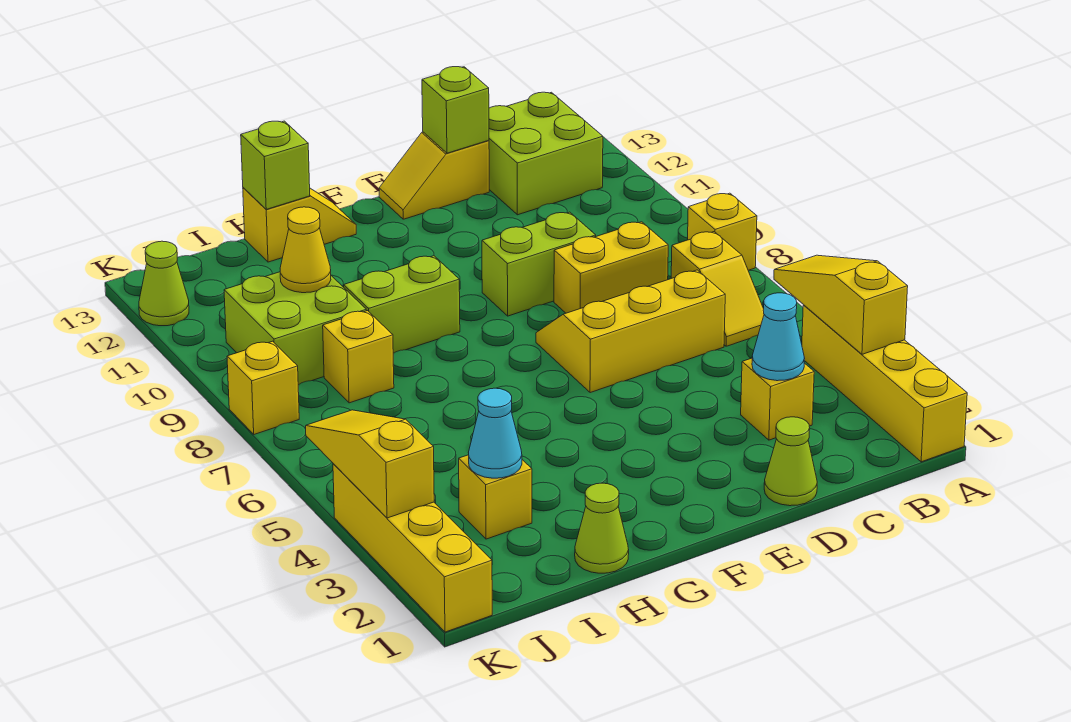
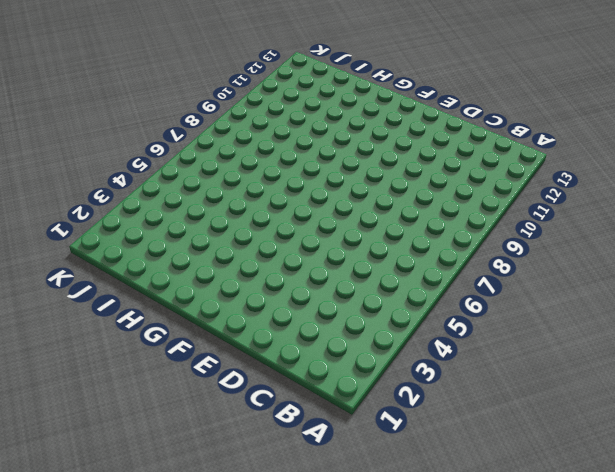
none -> yellow brick A1:A4 level 1
none -> yellow brick A8 level 1
none -> yellow slope B6:B7 level 1 top 7

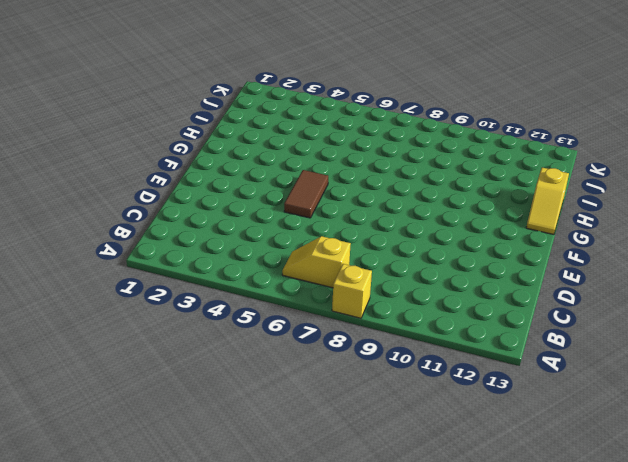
brown tile E5:F5 level 1 -> none
none -> yellow brick A1:A4 level 1
none -> lime brick B12:C13 level 1
none -> yellow brick C3 level 1

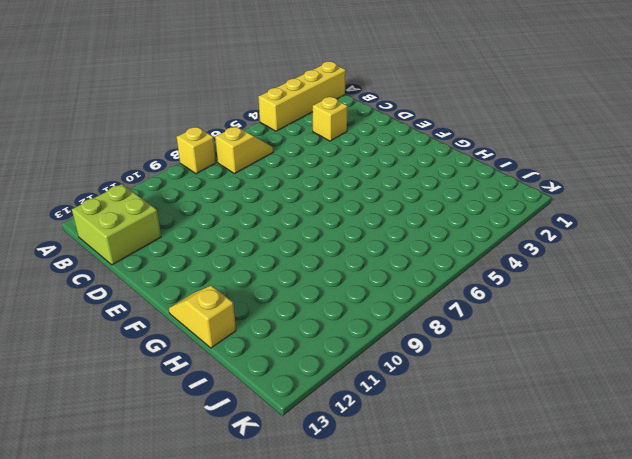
none -> yellow slope C6:E7 level 1 top 6
none -> yellow brick C8:D8 level 1
none -> lime cone D1 level 1

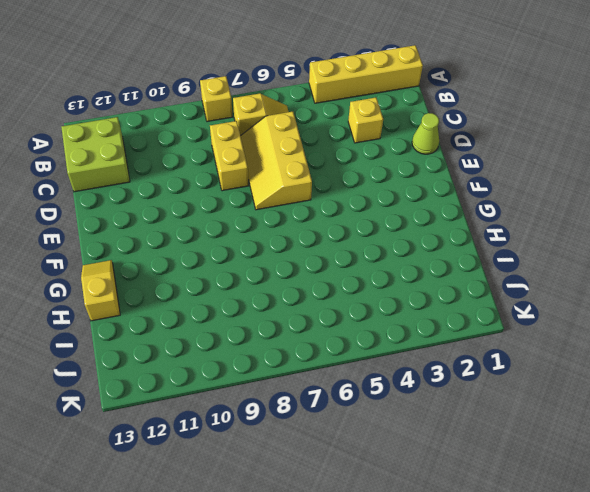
none -> lime brick D9:E9 level 1
none -> yellow slope D13:E13 level 1 top D
none -> lime brick G9:H9 level 1

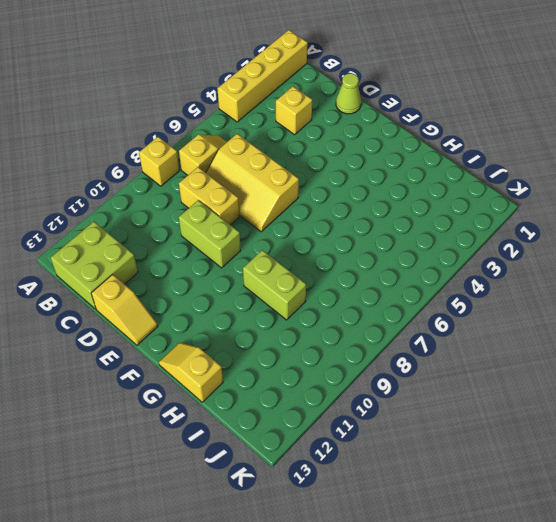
none -> lime cone H1 level 1
none -> yellow brick I3 level 1
none -> yellow brick I8 level 1

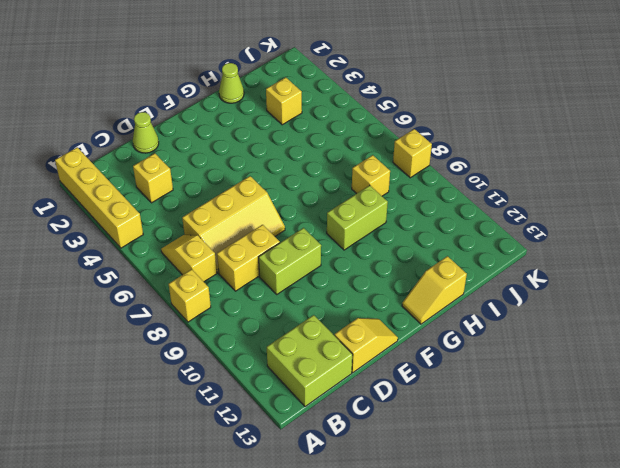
none -> lime brick I9:J10 level 1
none -> yellow brick K1:K4 level 1
none -> lime cone K12 level 1

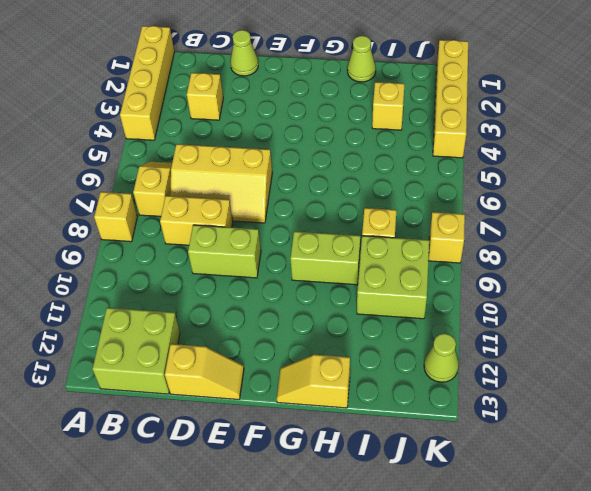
none -> yellow slope A3:A5 level 2 top 3
none -> cyan cone C3 level 2
none -> lime brick D13 level 2

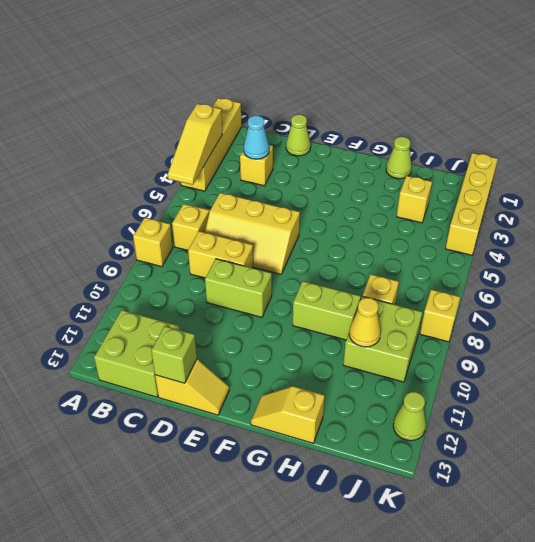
none -> lime brick H13 level 2
none -> cyan cone I3 level 2
none -> yellow slope K3:K5 level 2 top 3

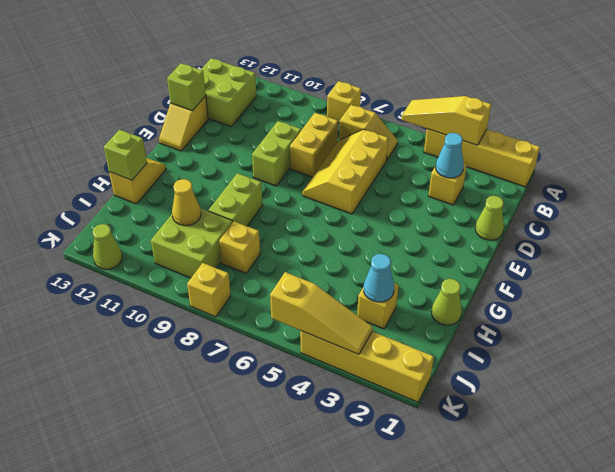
yellow slope K3:K5 level 2 top 5 -> yellow slope K3:K5 level 2 top 3

